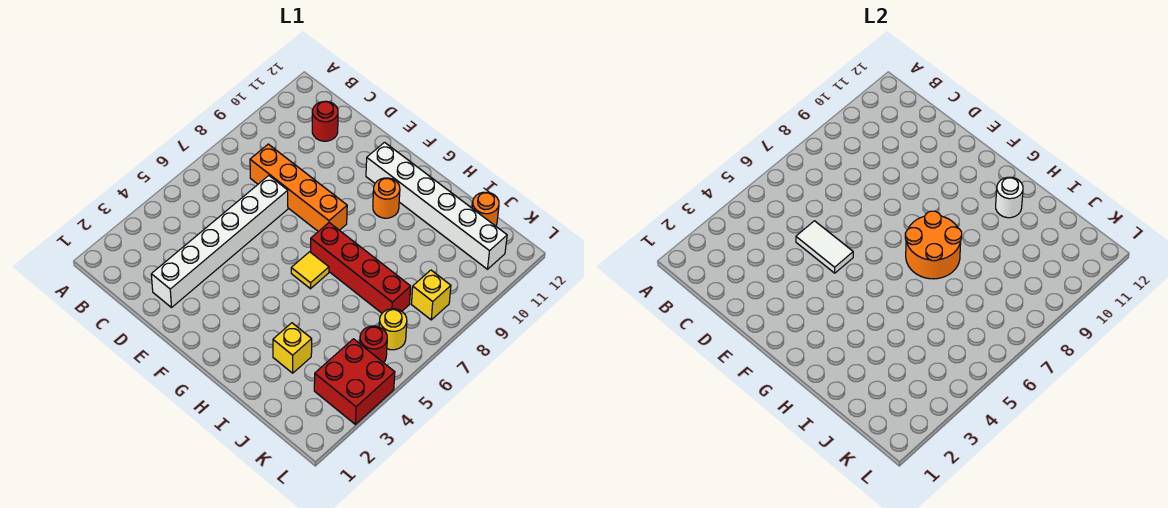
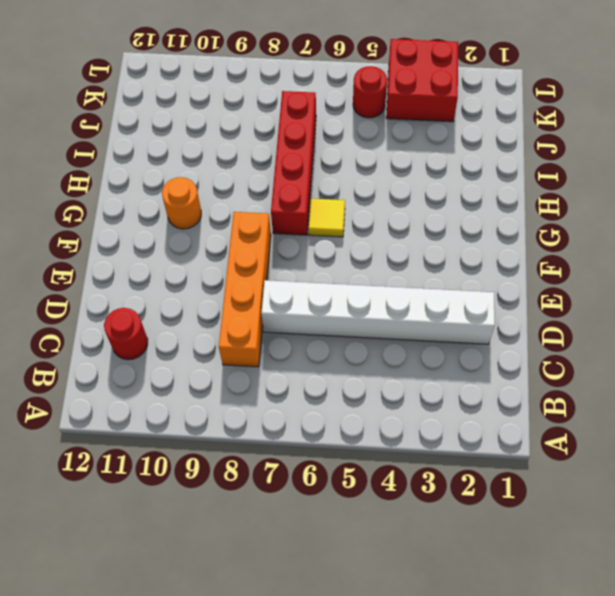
none -> white brick F11:K11 level 1
none -> yellow brick I3 level 1
none -> orange round brick J12 level 1

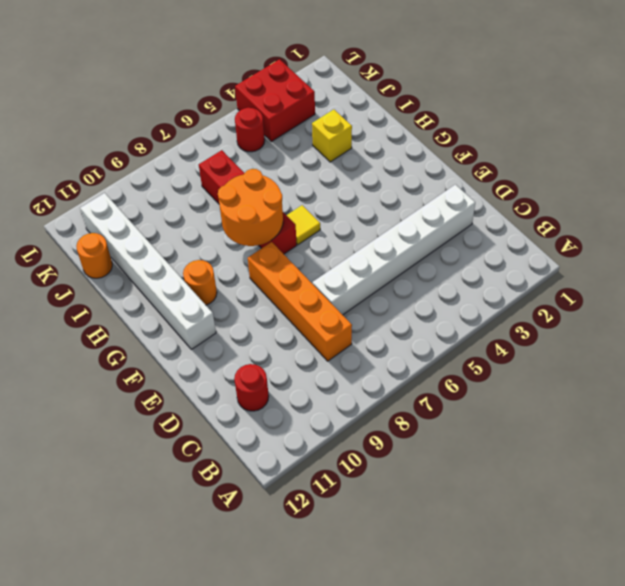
none -> yellow round brick K6 level 1
none -> yellow brick K8 level 1
none -> white tile D5:E5 level 2

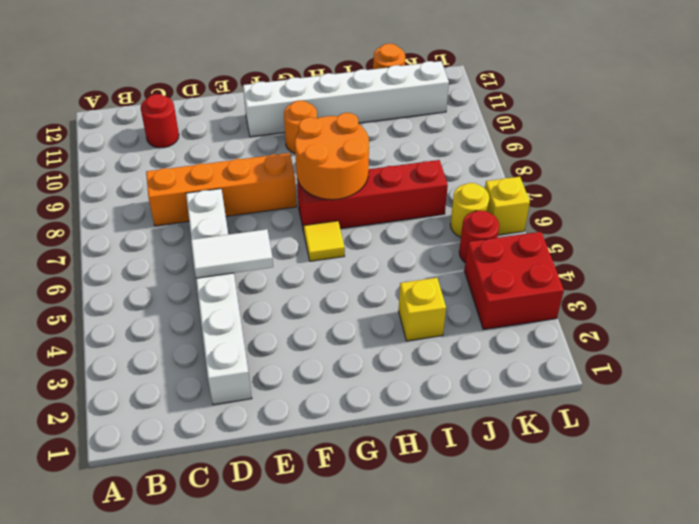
yellow brick L6 level 1 -> yellow brick K8 level 1
none -> white round brick H11 level 2

